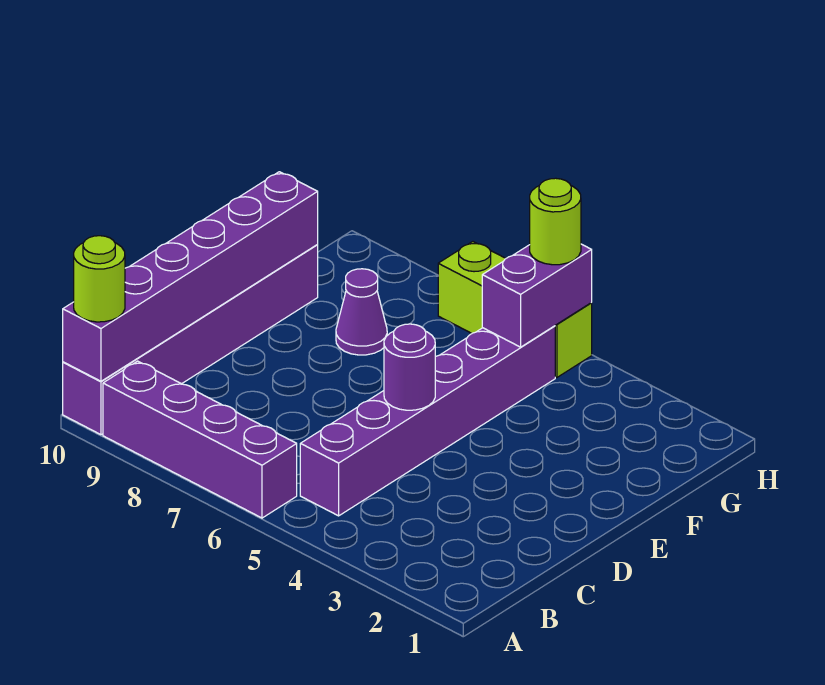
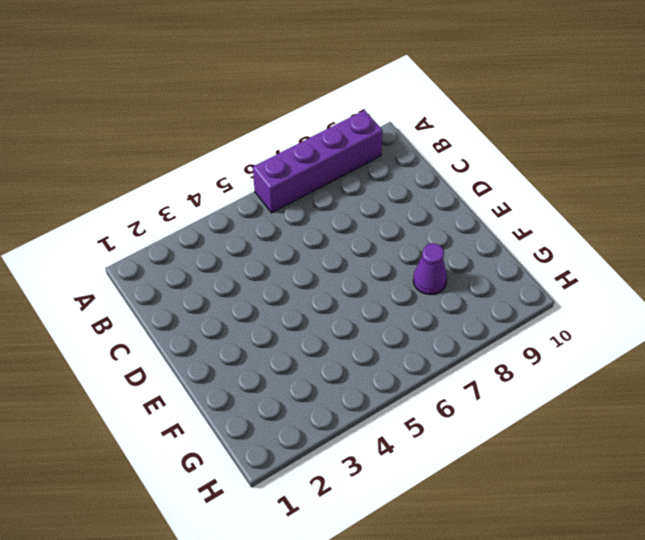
none -> purple brick A10:F10 level 1
none -> purple brick B5:G5 level 1

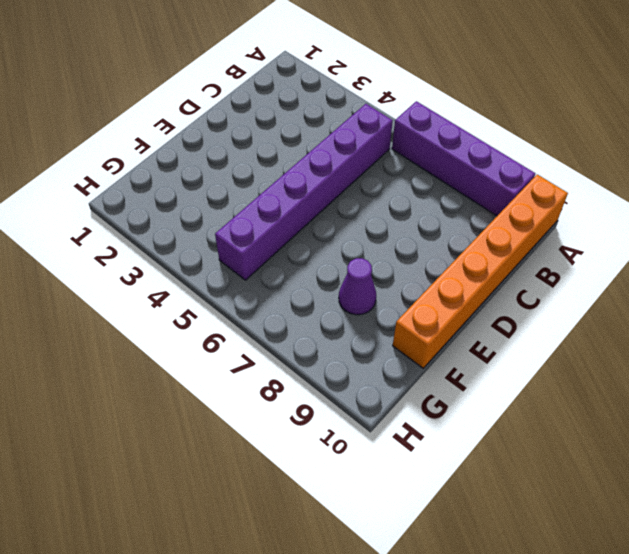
orange brick A10:F10 level 1 -> purple brick A10:F10 level 1
none -> lime brick H5:H7 level 1
none -> purple brick A10:F10 level 2

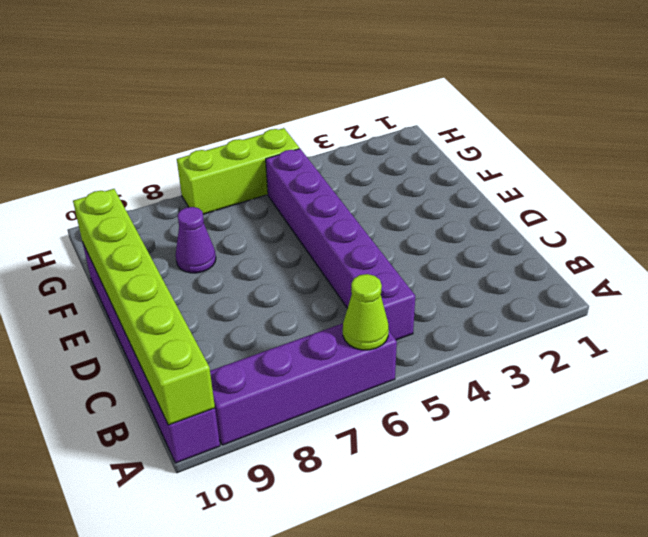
lime cone A6 level 2 -> none
lime brick A10:F10 level 2 -> purple brick A10:F10 level 2
none -> purple round brick D5 level 2
none -> purple brick G5:H5 level 2

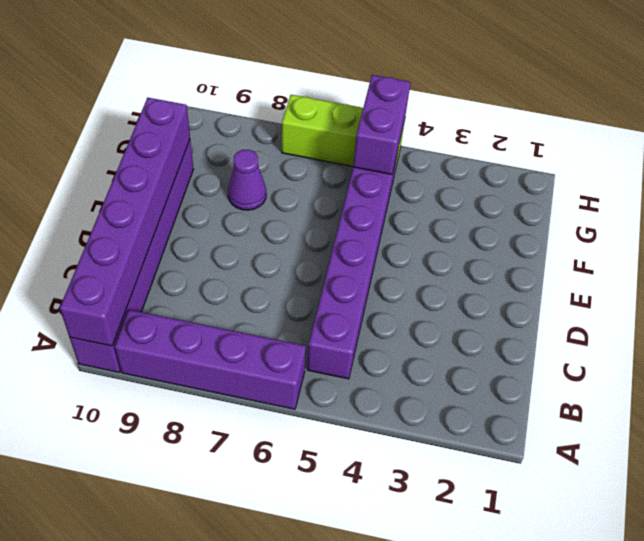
none -> purple round brick D5 level 2
none -> lime round brick A10 level 3

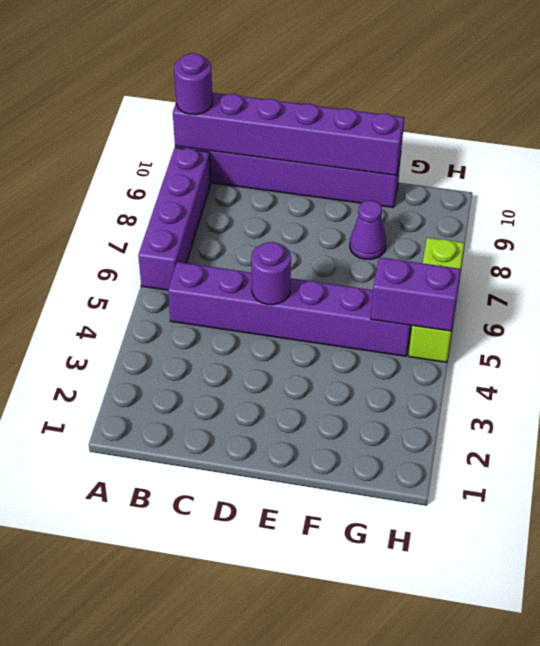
purple round brick A10 level 3 -> lime round brick A10 level 3
none -> lime round brick H5 level 3

